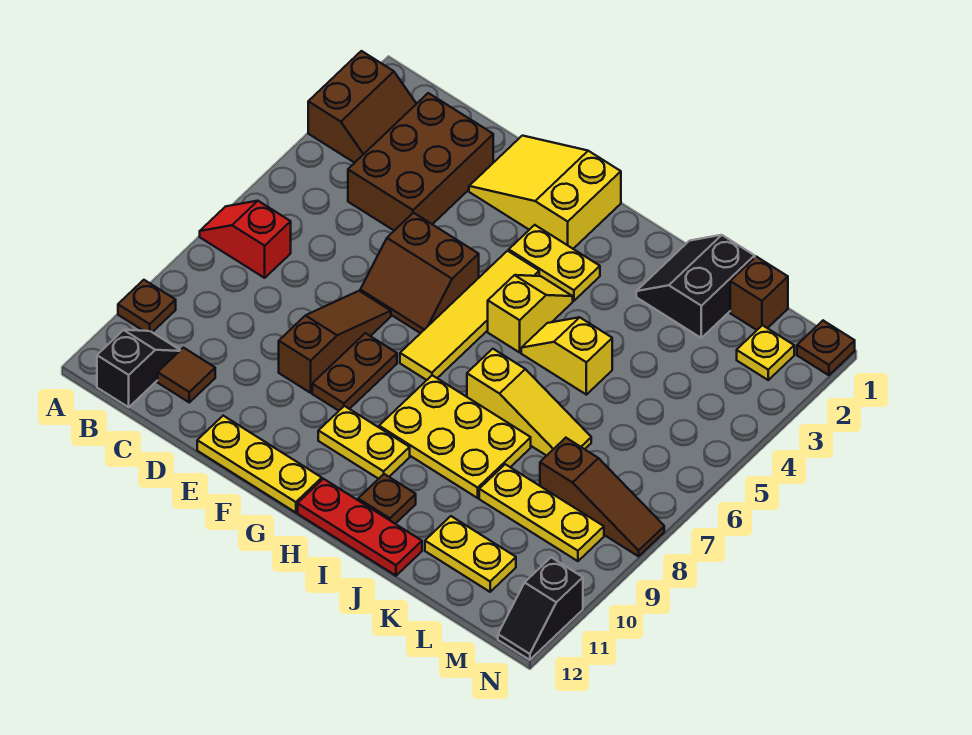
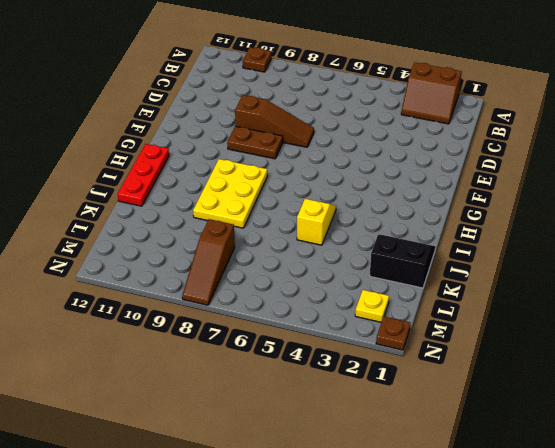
none -> red slope A7:B7 level 1 top B
none -> black slope B11:B12 level 1 top 12
none -> brown brick C2:D4 level 1

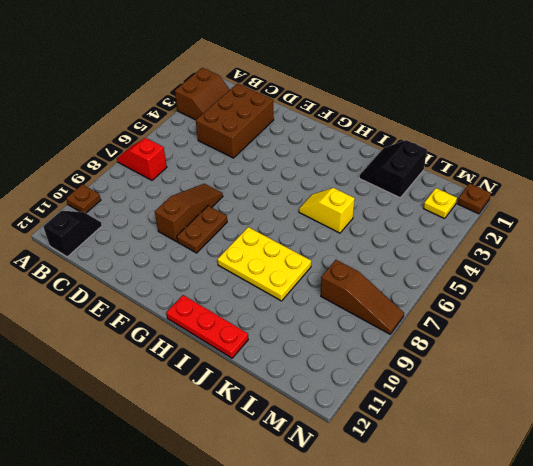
none -> brown tile C11 level 1
none -> yellow slope E1:G2 level 1 top G
none -> brown slope E5:F6 level 1 top 5

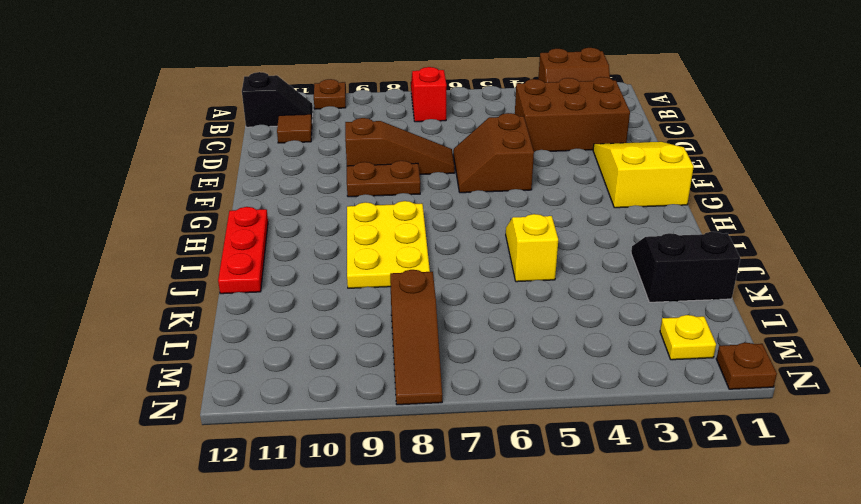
none -> yellow plate E12:G12 level 1
none -> yellow plate G3:H3 level 1
none -> yellow tile G4:G7 level 1

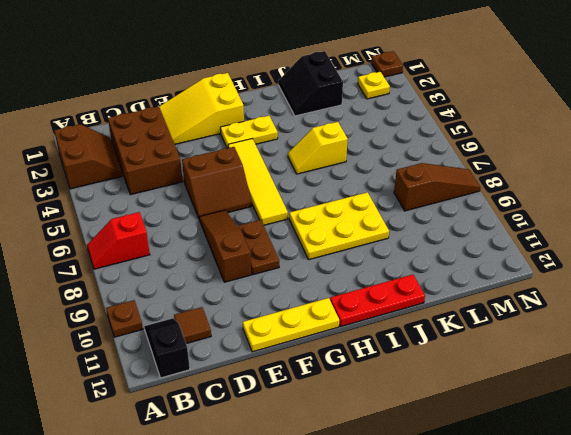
none -> yellow plate G10:H10 level 1
none -> yellow slope H4:H5 level 1 top 5
none -> yellow slope I7:K7 level 1 top I

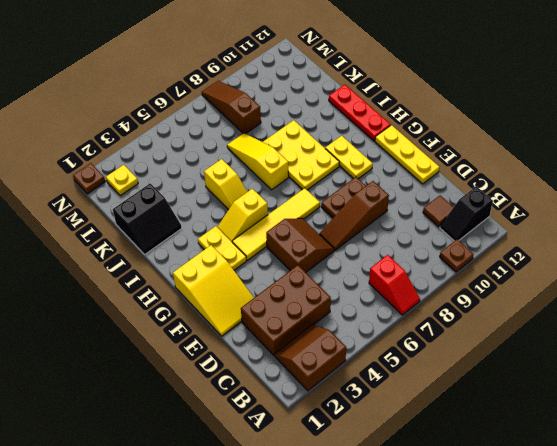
none -> brown plate I11 level 1
none -> yellow plate K9:M9 level 1
none -> yellow plate K11:L11 level 1

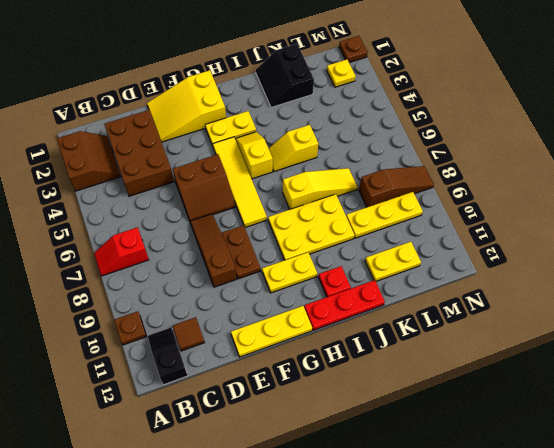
red plate I11 level 1 -> brown plate I11 level 1
none -> brown brick L1 level 1
none -> black slope N11:N12 level 1 top 11

